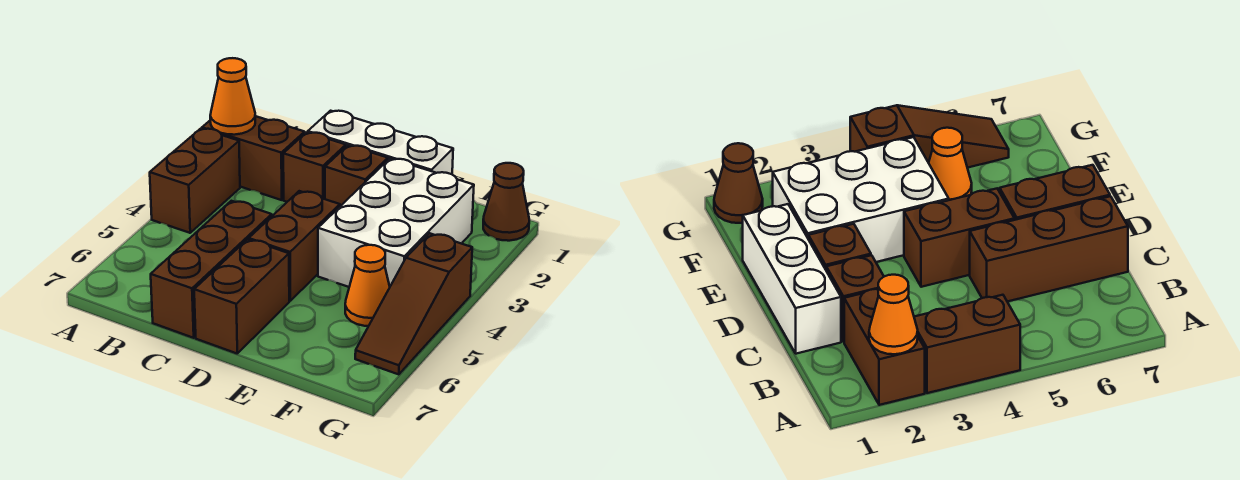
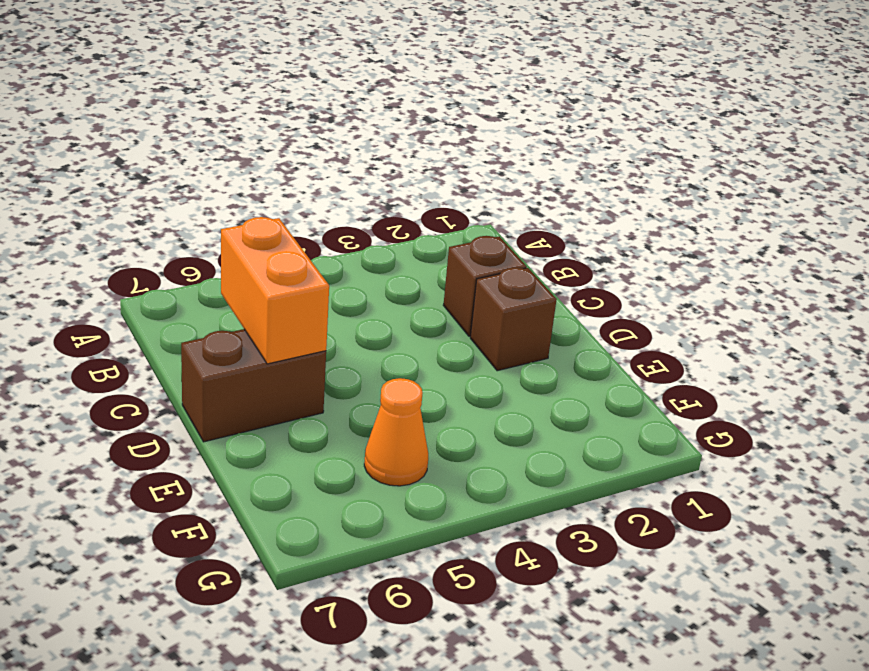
orange brick C6:D6 level 2 -> none
none -> brown brick A2:B2 level 1
none -> brown brick A3:A4 level 1
none -> white brick C1:E1 level 1

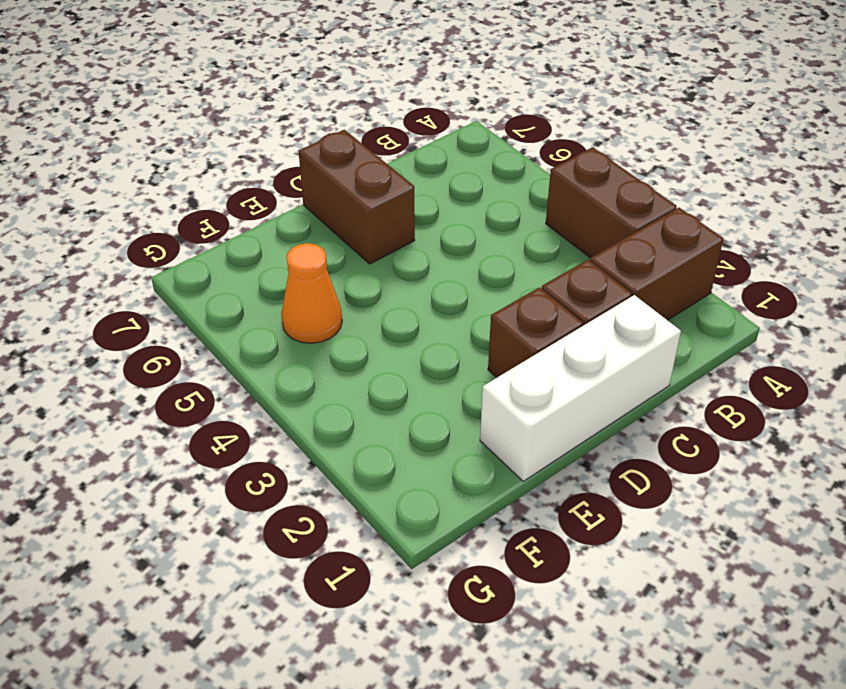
none -> brown brick C5:C7 level 1
none -> brown brick D4:D5 level 1
none -> white brick E2:F4 level 1

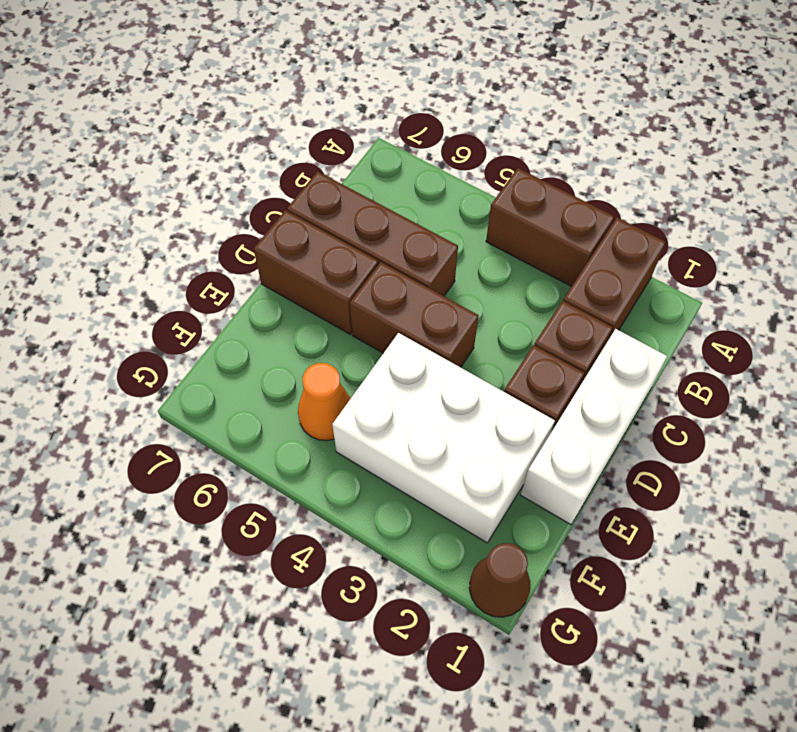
none -> brown slope G4:G6 level 1 top 4
none -> orange cone A2 level 2

